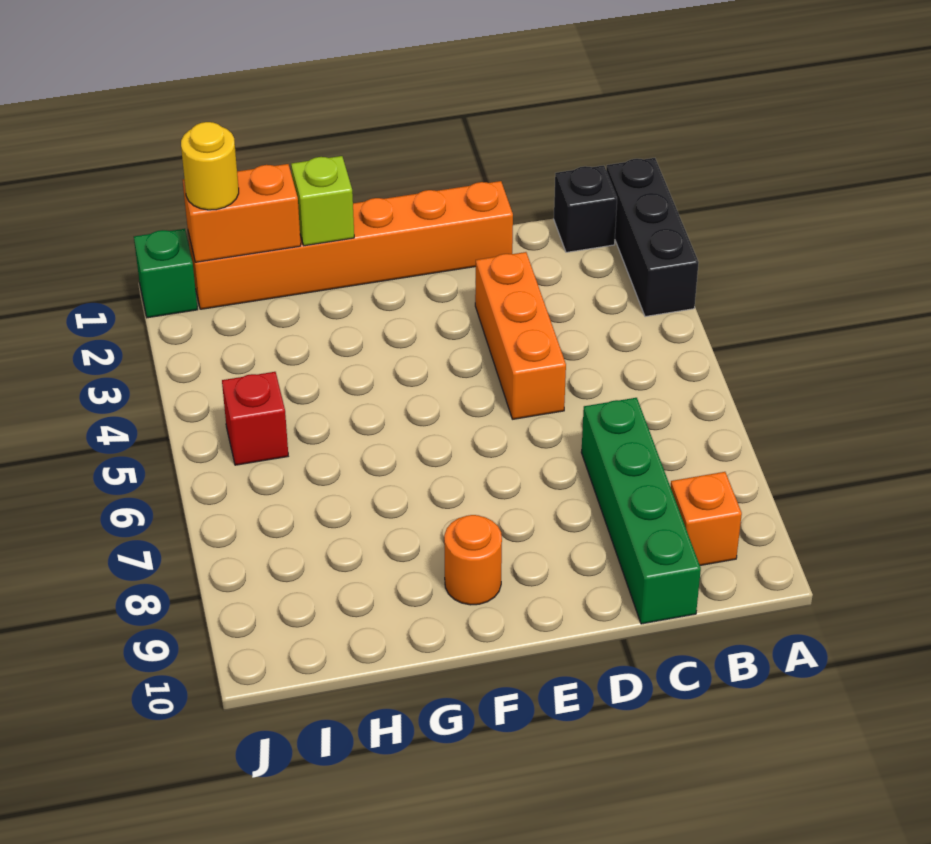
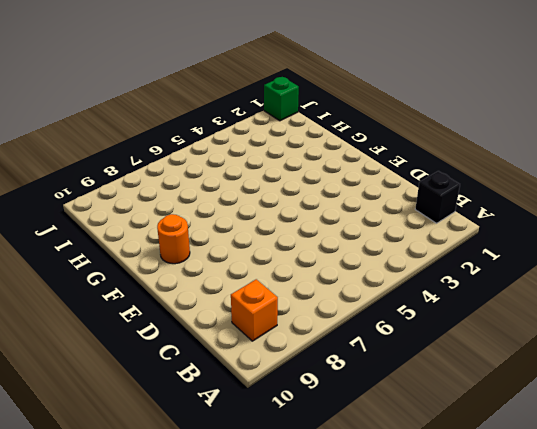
none -> black brick A1:A3 level 1
none -> green brick C7:C10 level 1
none -> orange brick D1:I1 level 1

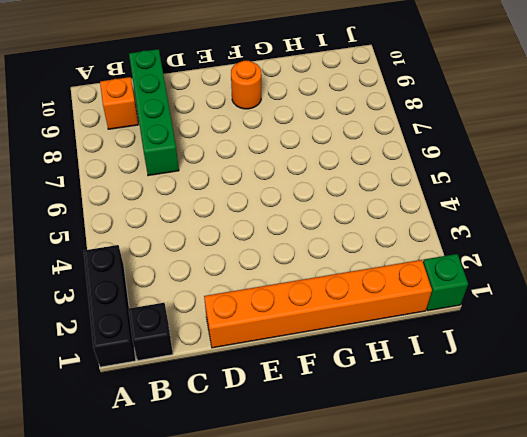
none -> orange brick D3:D5 level 1
none -> red brick I5 level 1
none -> lime brick G1 level 2

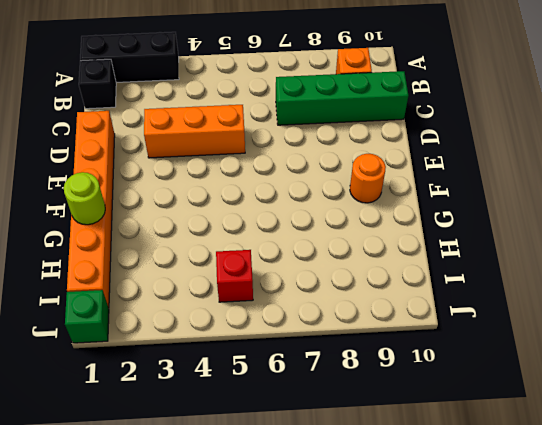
lime round brick G1 level 2 -> lime brick G1 level 2
none -> orange brick H1:I1 level 2
none -> yellow round brick I1 level 3

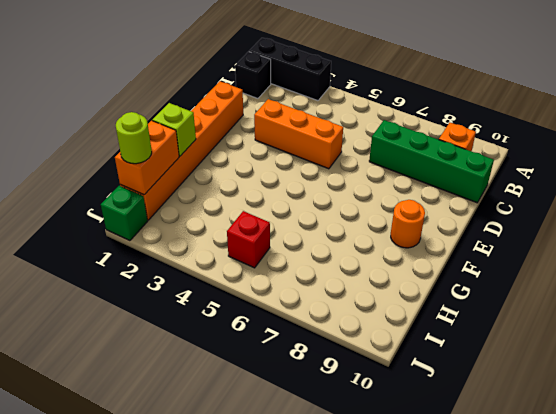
lime round brick I1 level 3 -> yellow round brick I1 level 3

